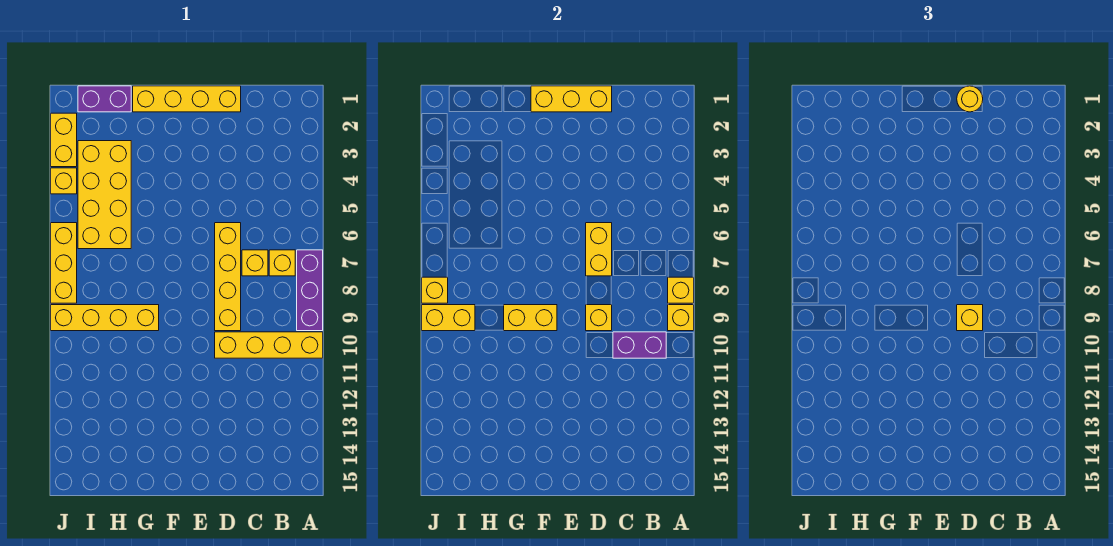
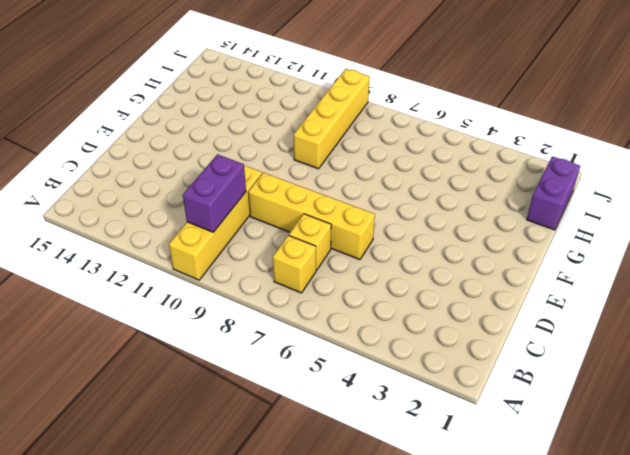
none -> purple brick A7:A9 level 1
none -> yellow brick D1:G1 level 1
none -> yellow brick H3:I6 level 1

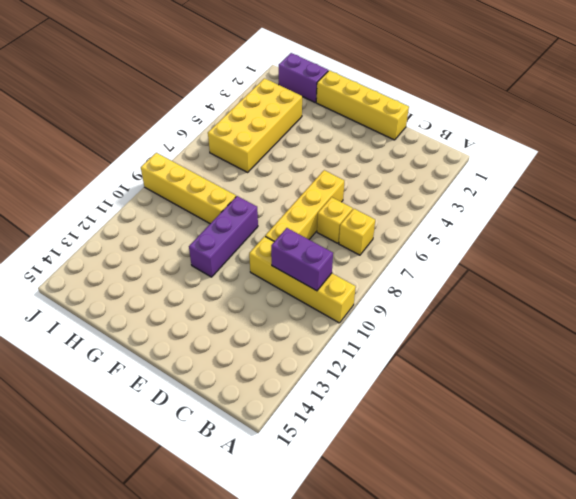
purple brick F9:F11 level 1 -> purple brick A7:A9 level 1
none -> yellow brick J2:J3 level 1
none -> yellow brick J4 level 1
none -> yellow brick J6:J8 level 1

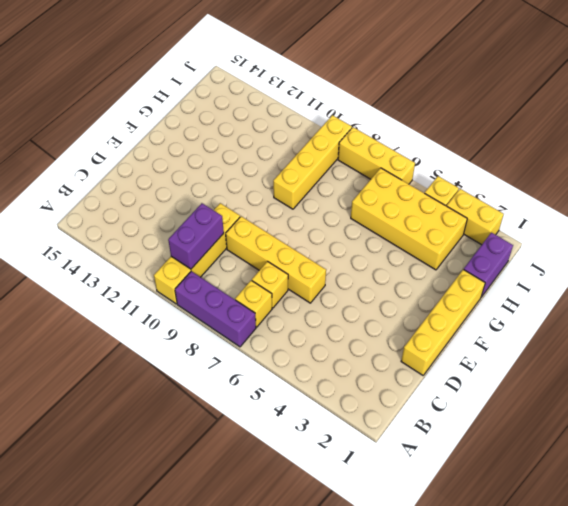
none -> yellow brick A8 level 2
none -> yellow brick A9 level 2
none -> yellow brick D1:F1 level 2

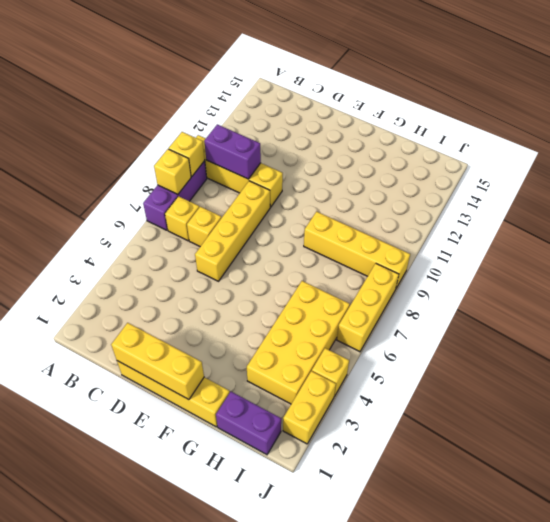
none -> yellow brick D6:D7 level 2
none -> yellow brick D9 level 2
none -> yellow brick F9:G9 level 2

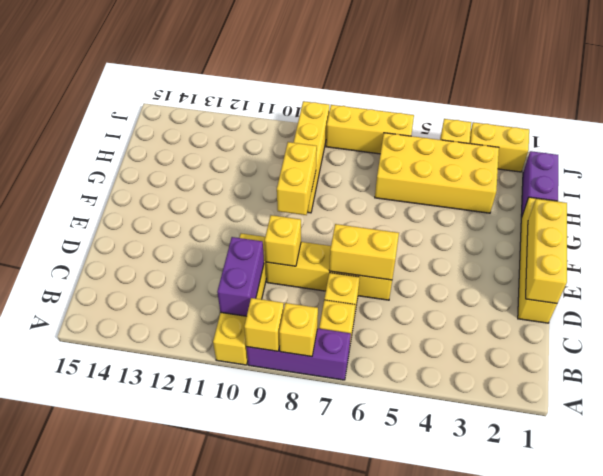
none -> yellow brick I9:J9 level 2
none -> yellow brick J8 level 2
none -> yellow round brick D1 level 3

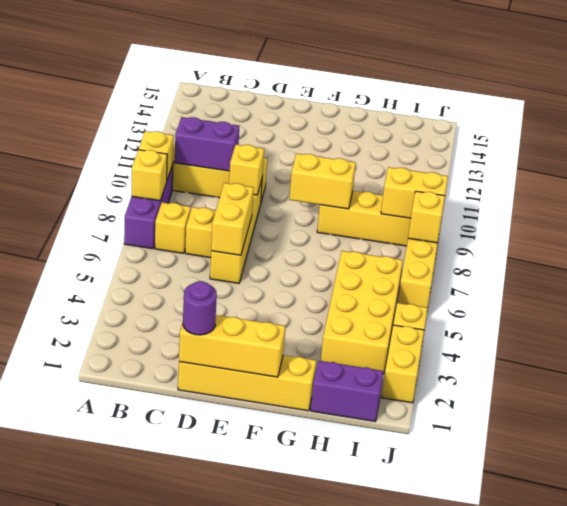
purple round brick D1 level 3 -> yellow round brick D1 level 3
none -> yellow brick D9 level 3

